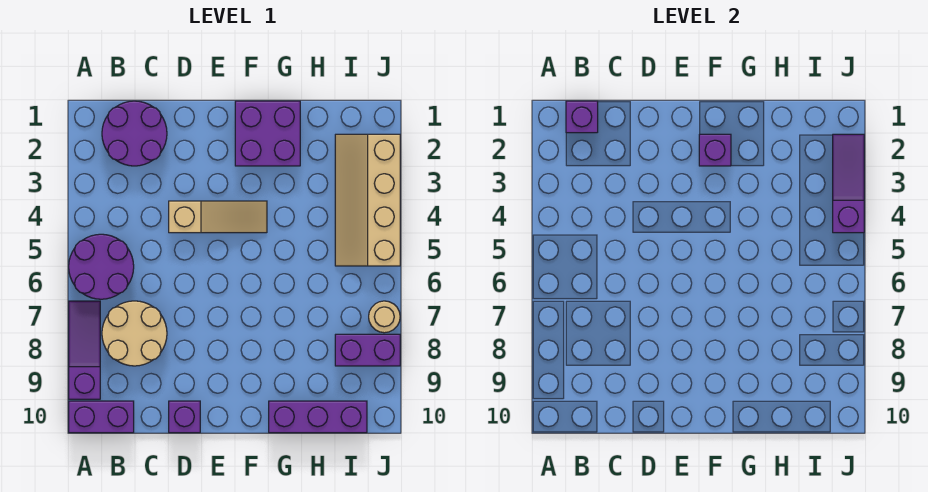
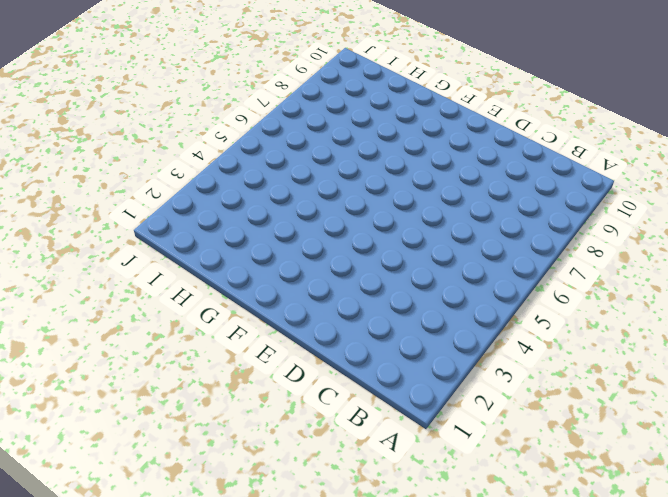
none -> purple round brick A5:B6 level 1
none -> purple slope A7:A9 level 1 top 9
none -> purple brick A10:B10 level 1

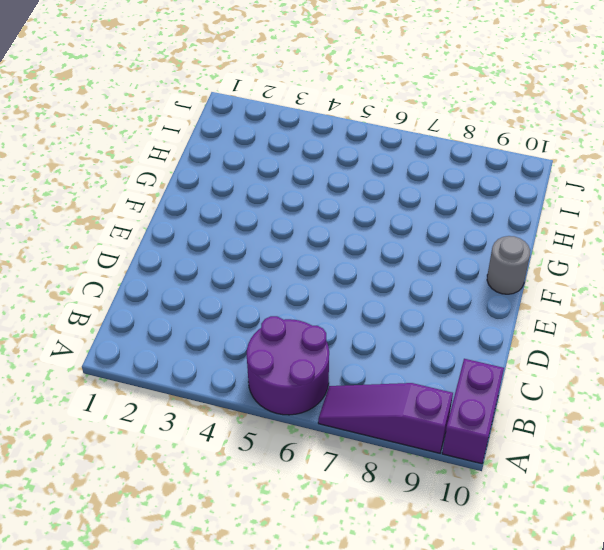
grey round brick F10 level 1 -> none
none -> purple round brick B1:C2 level 1
none -> tan round brick B7:C8 level 1
none -> tan slope D4:F4 level 1 top D

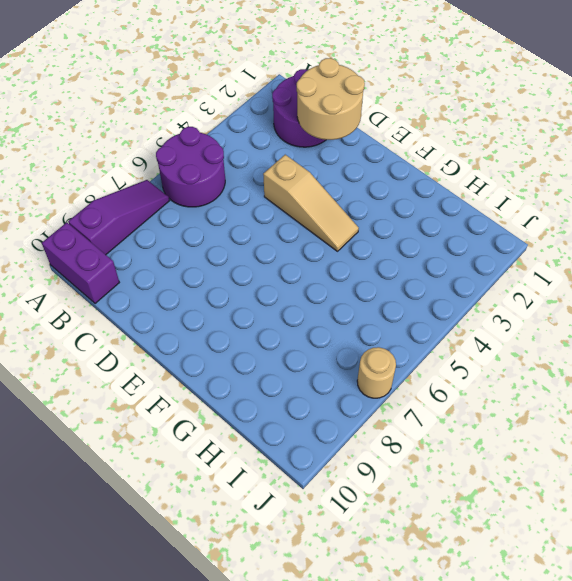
tan round brick C1:D2 level 2 -> tan round brick B7:C8 level 1
none -> purple brick D10 level 1
none -> purple brick F1:G2 level 1
none -> purple brick G10:I10 level 1

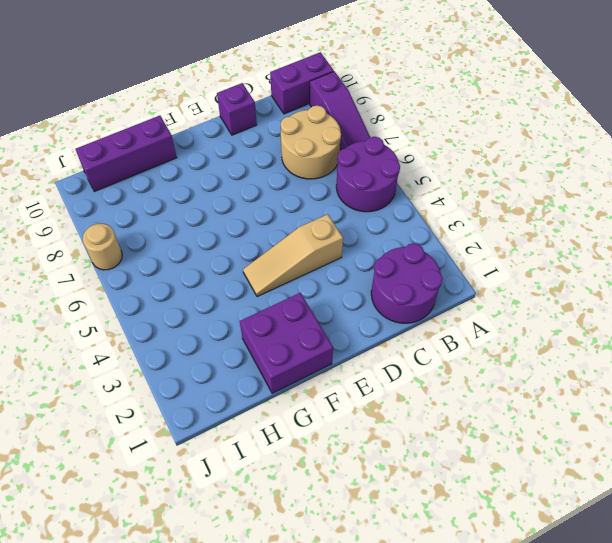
none -> tan slope I2:J5 level 1 top J
none -> purple brick I8:J8 level 1
none -> purple brick B1 level 2

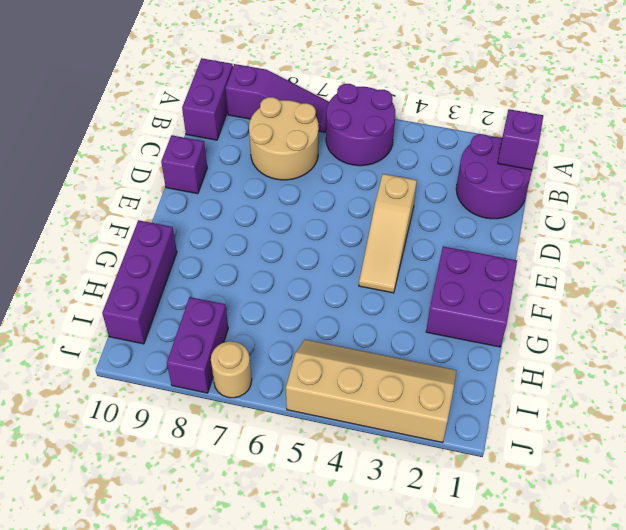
none -> purple brick F2 level 2
none -> purple slope J2:J4 level 2 top 4

